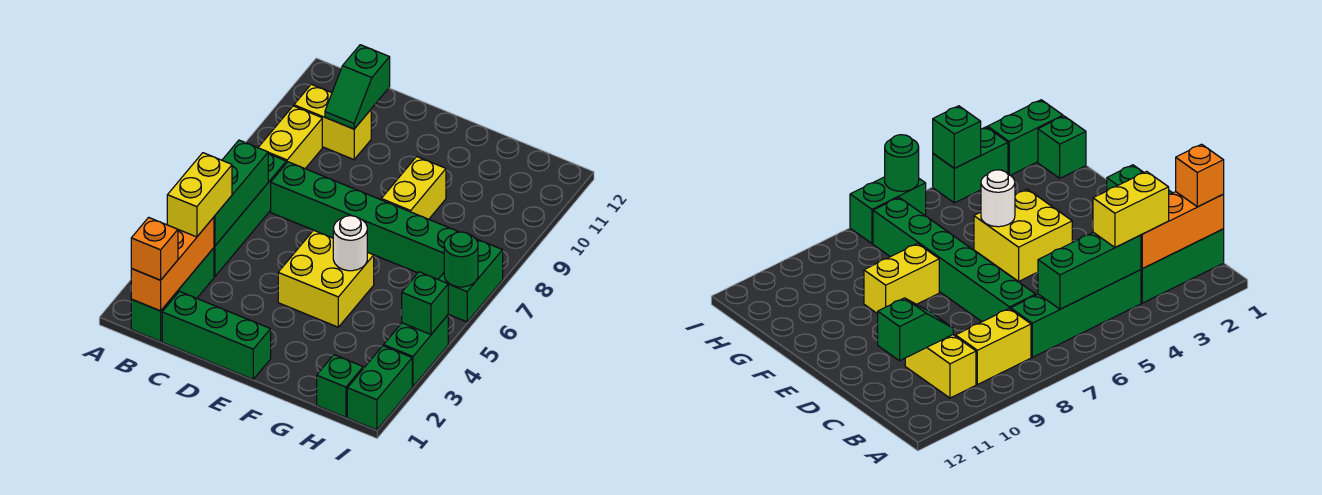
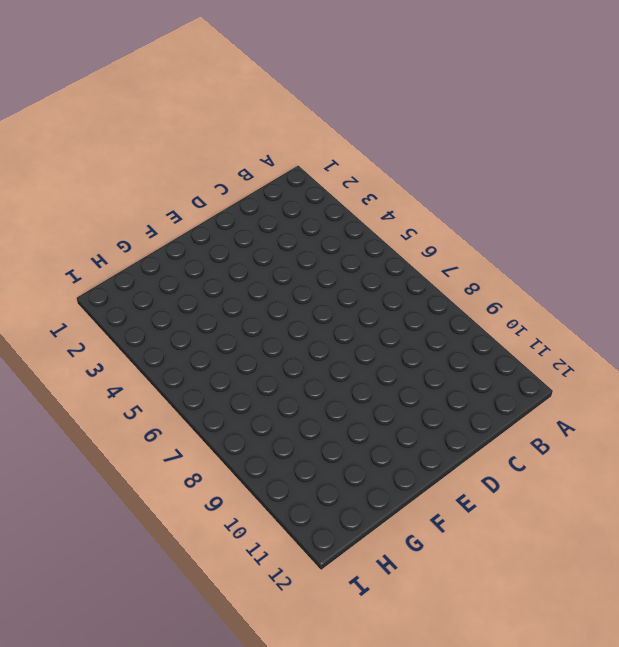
none -> green brick B1:B3 level 1
none -> green brick B4:B7 level 1
none -> yellow brick B8:B9 level 1

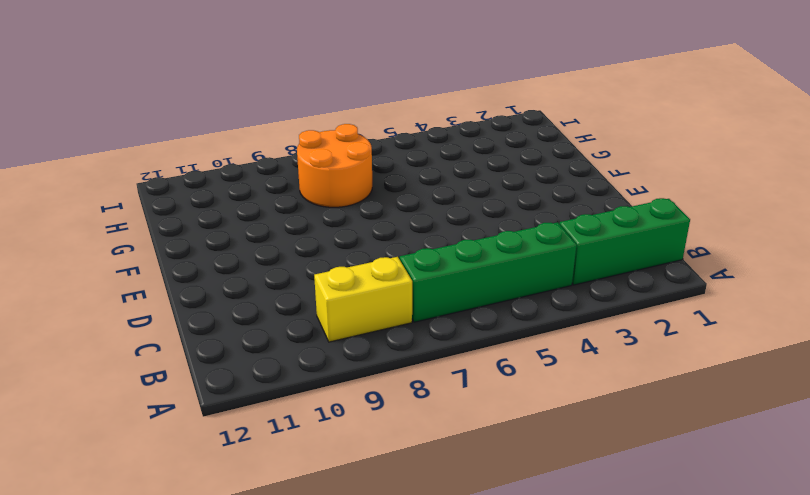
orange round brick G7:H8 level 1 -> green brick C7:H7 level 1
none -> yellow brick B10:C10 level 1
none -> green brick C1:E1 level 1
none -> yellow brick E4:F5 level 1

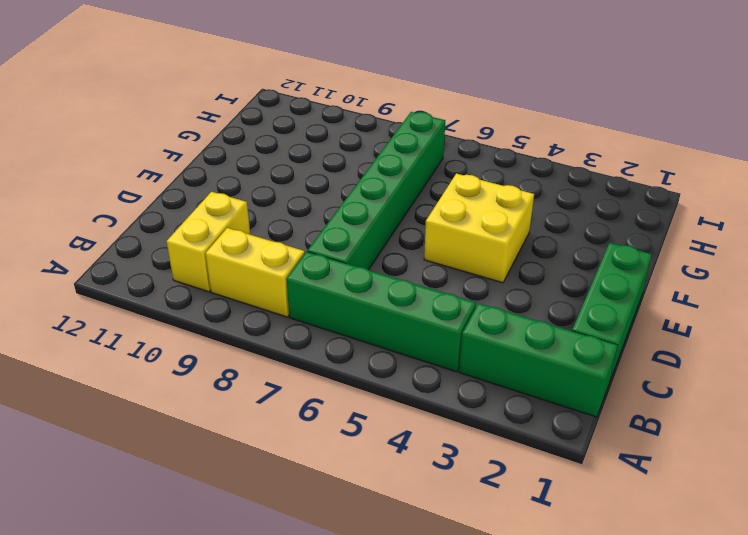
none -> yellow brick F8:F9 level 1
none -> green brick H1 level 1
none -> green brick I1:I2 level 1

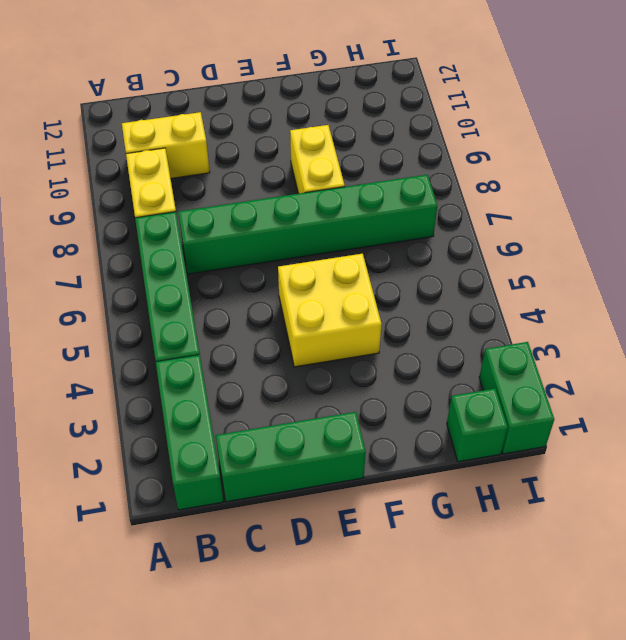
none -> green brick I3:I4 level 1
none -> green brick I6:I7 level 1
none -> orange brick B1:B3 level 2

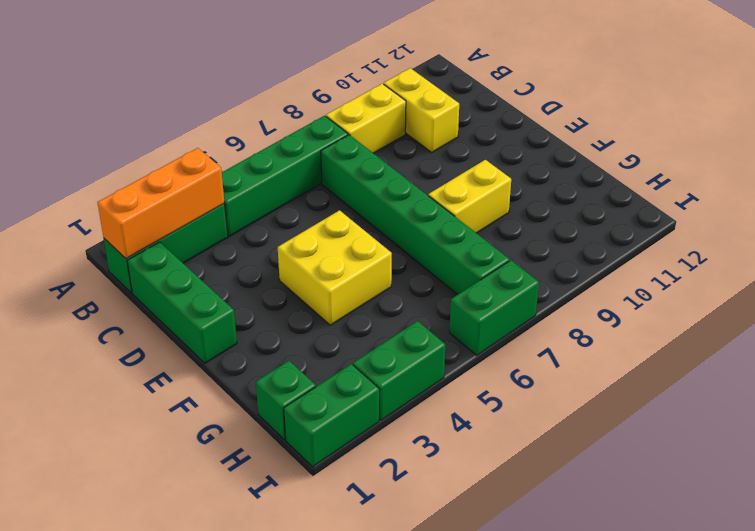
none -> green brick B4:B6 level 2
none -> green slope C10:C11 level 2 top 11
none -> white round brick F5 level 2

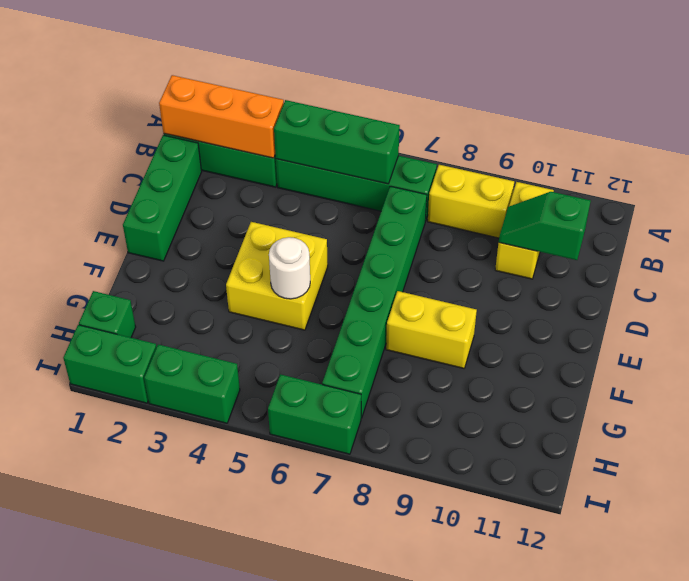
none -> green brick I4 level 2
none -> green round brick I6 level 2
none -> orange brick B1 level 3

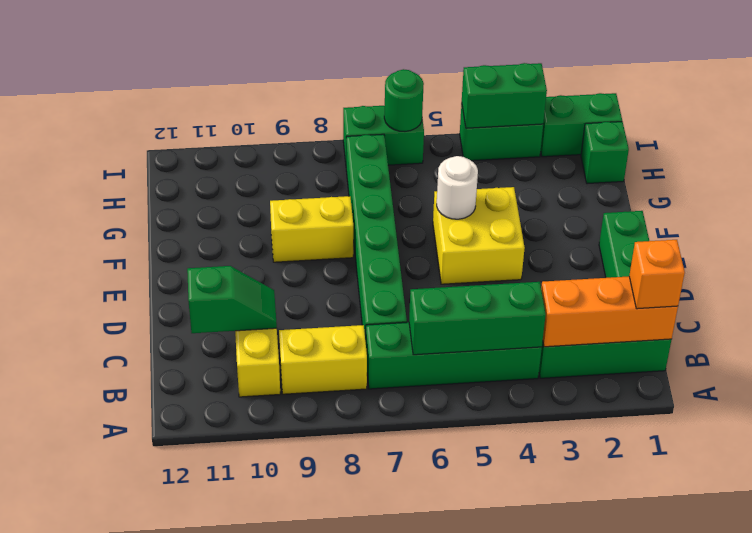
green brick I3:I4 level 2 -> green brick I4 level 2
none -> yellow brick B3:B4 level 3

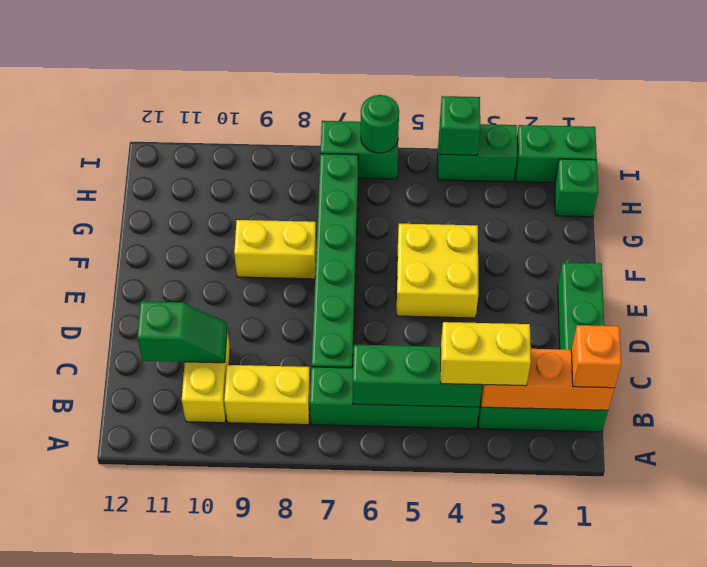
none -> white round brick F5 level 2

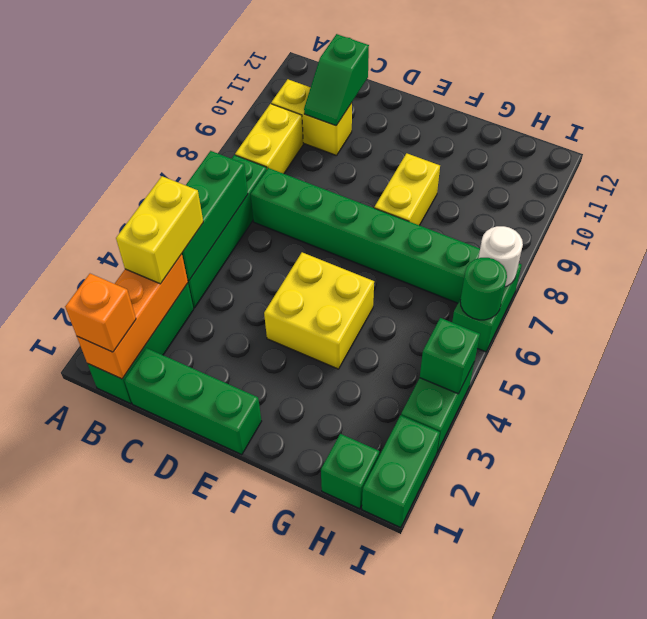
white round brick I7 level 2 -> white round brick F5 level 2

